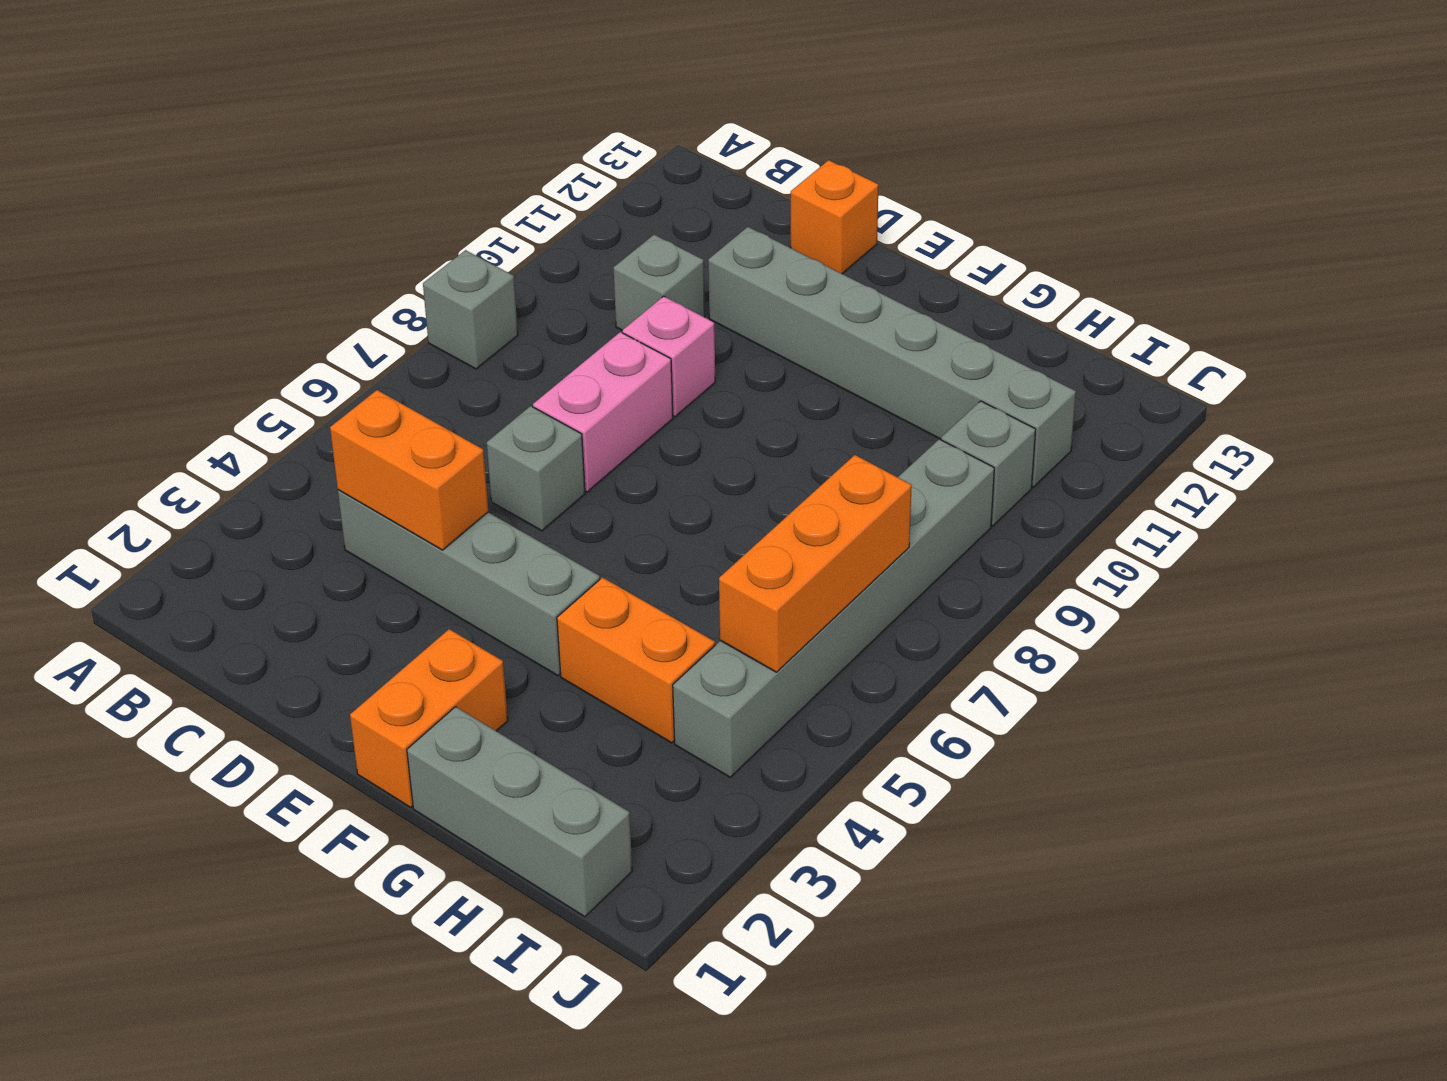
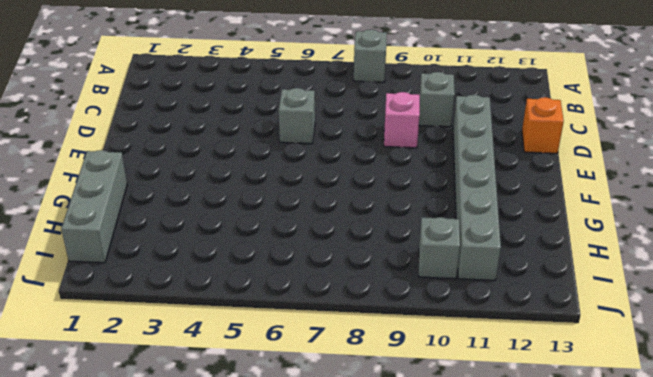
none -> grey brick C4:F4 level 1
none -> pink brick D7:D8 level 1
none -> orange brick F1:F2 level 1

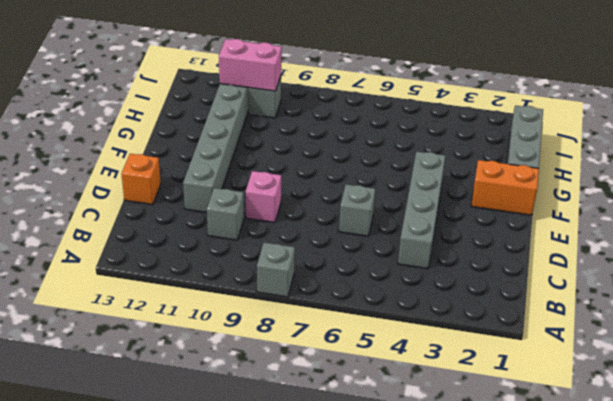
pink brick I10:I11 level 2 -> pink brick D7:D8 level 1
none -> orange brick G4:H4 level 1
none -> grey brick I4:I9 level 1
none -> orange brick C4:D4 level 2

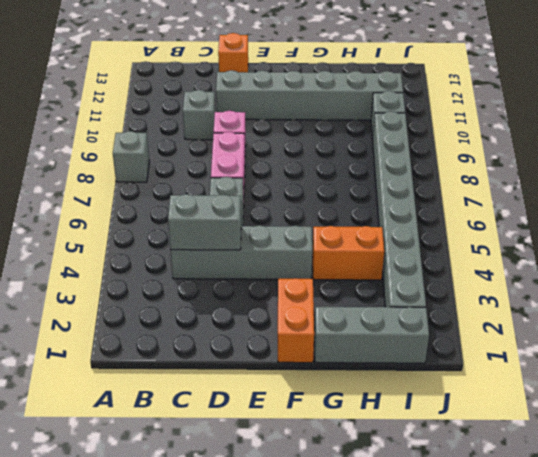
grey brick C4:D4 level 2 -> orange brick C4:D4 level 2
grey brick I2:I9 level 1 -> grey brick I4:I9 level 1
none -> orange brick I5:I7 level 2

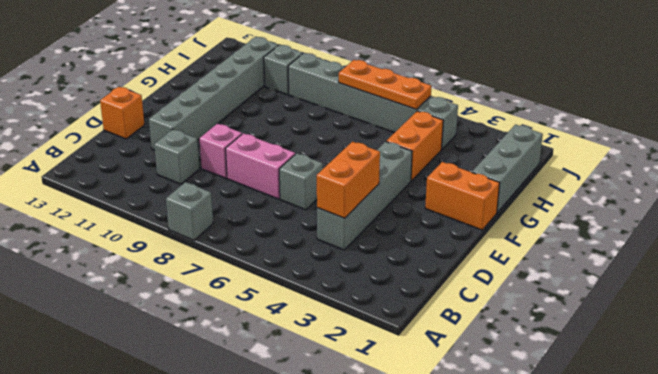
orange plate I5:I7 level 2 -> orange brick I5:I7 level 2

